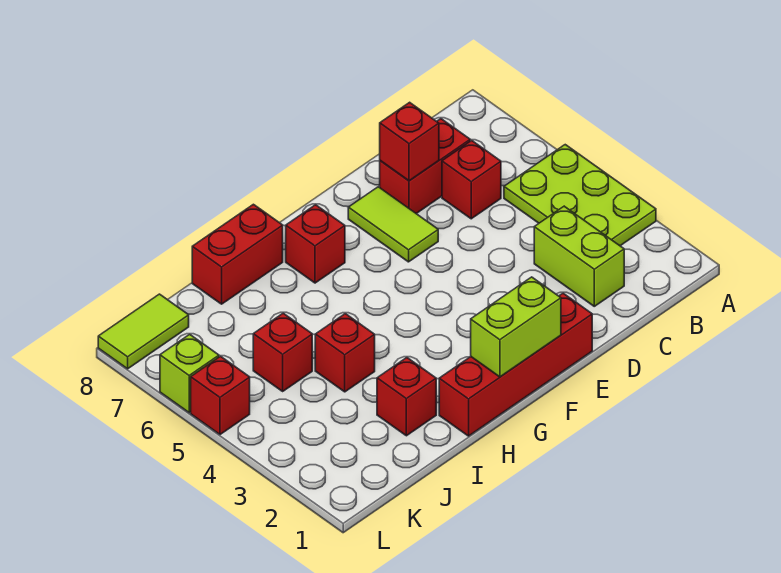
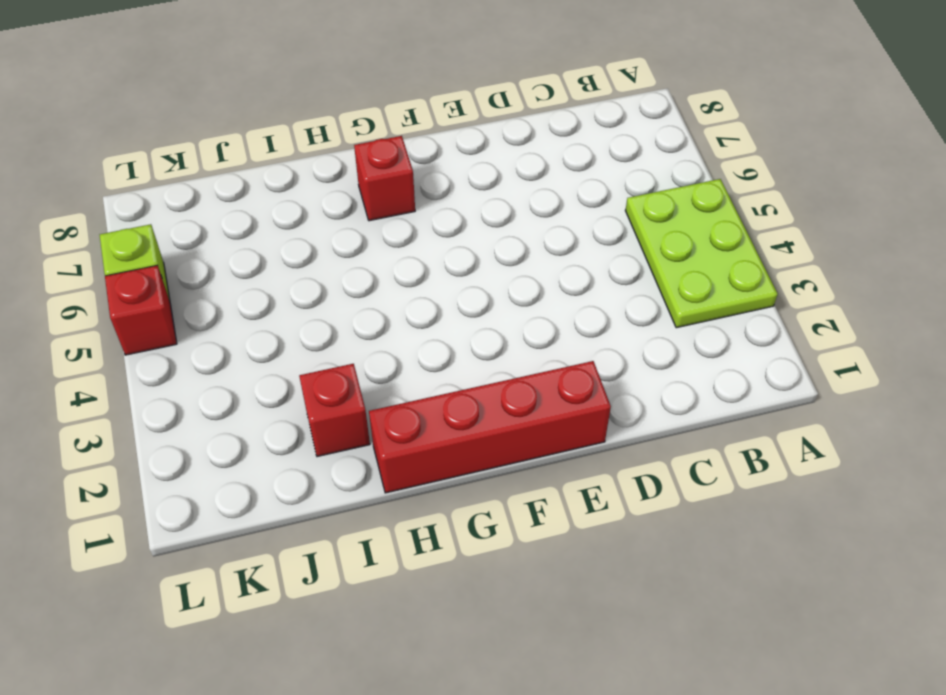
none -> lime brick C2:C3 level 1
none -> red brick C6 level 1
none -> red brick C7:D7 level 1

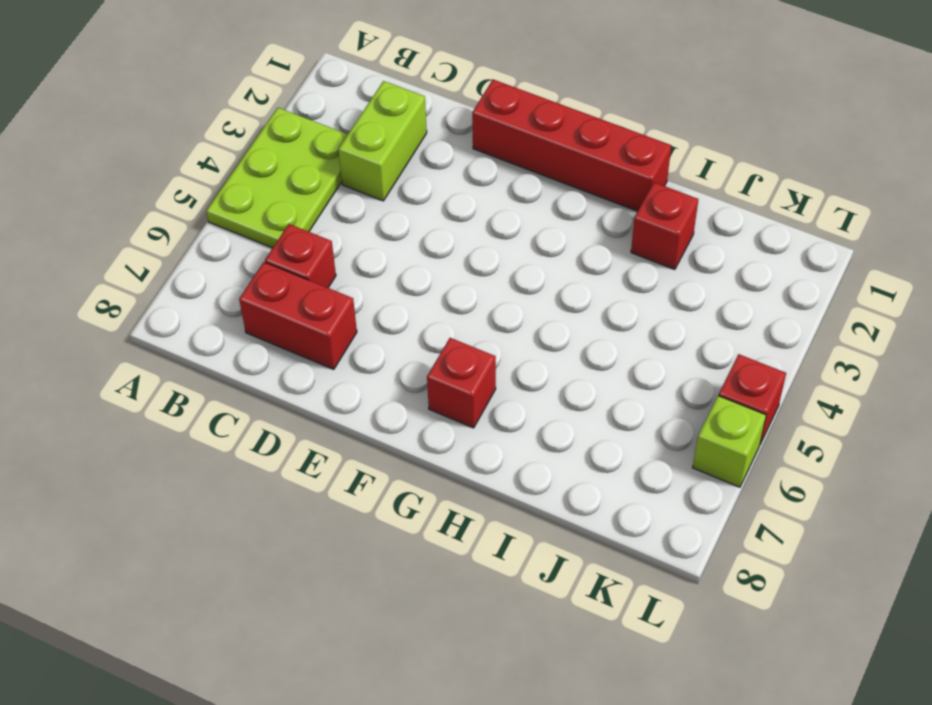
none -> lime tile E6:E7 level 1
none -> red brick H8:I8 level 1
none -> red brick I4 level 1

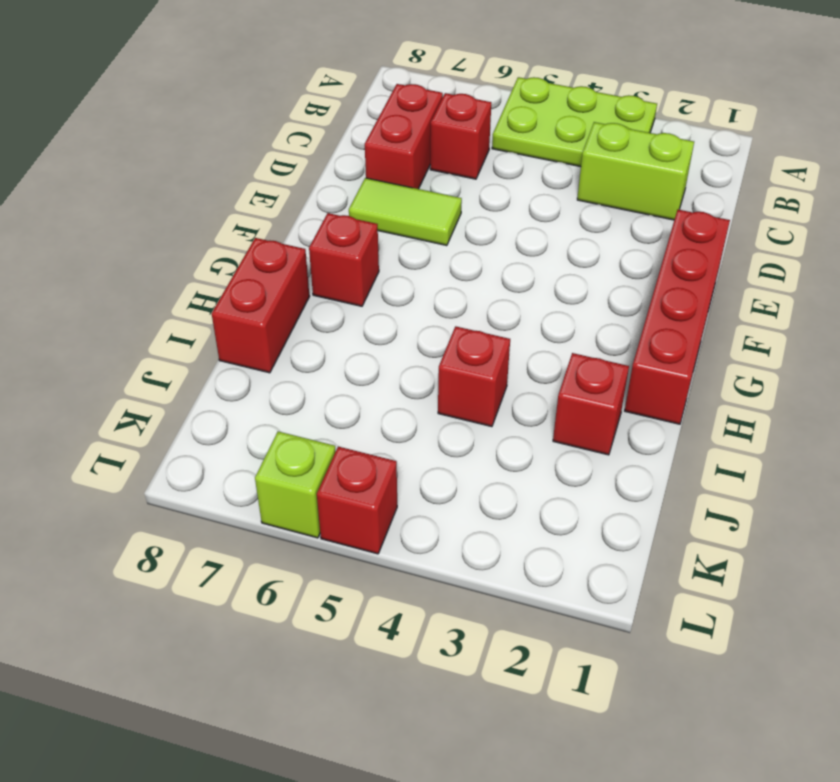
none -> red brick J5 level 1
none -> lime tile K8:L8 level 1
none -> red brick D7 level 2

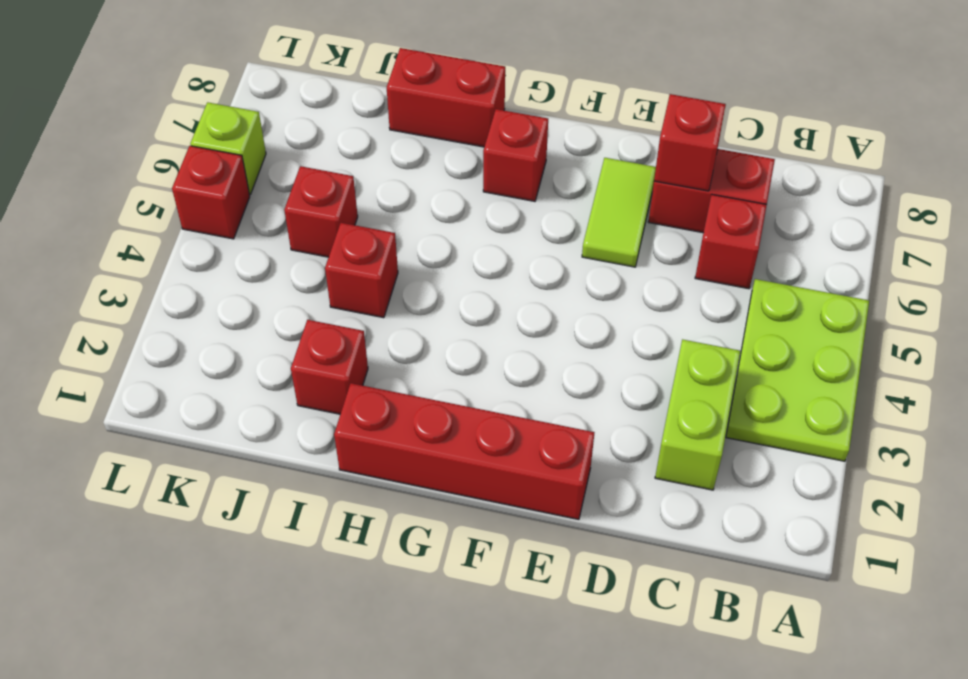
none -> lime tile K8:L8 level 1
none -> lime brick F1:G1 level 2

